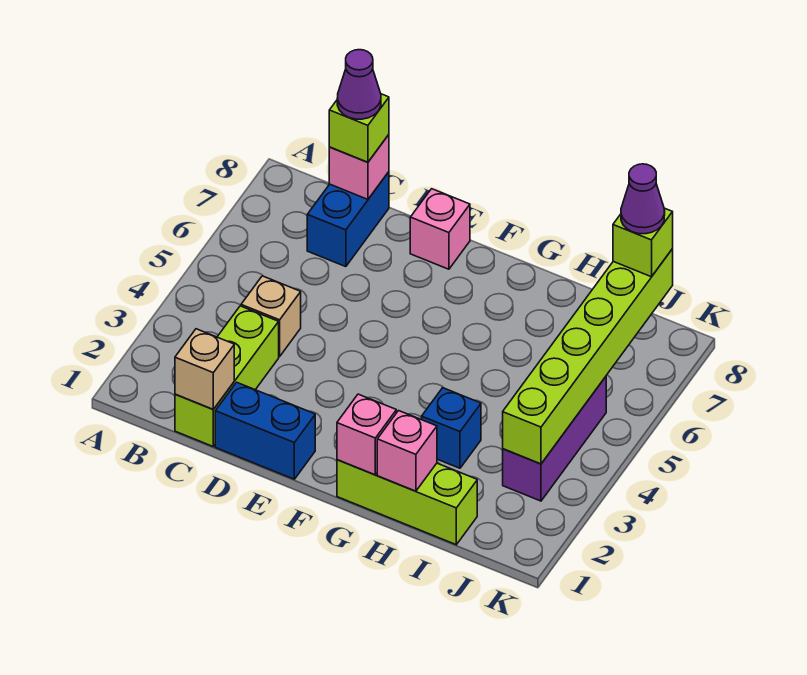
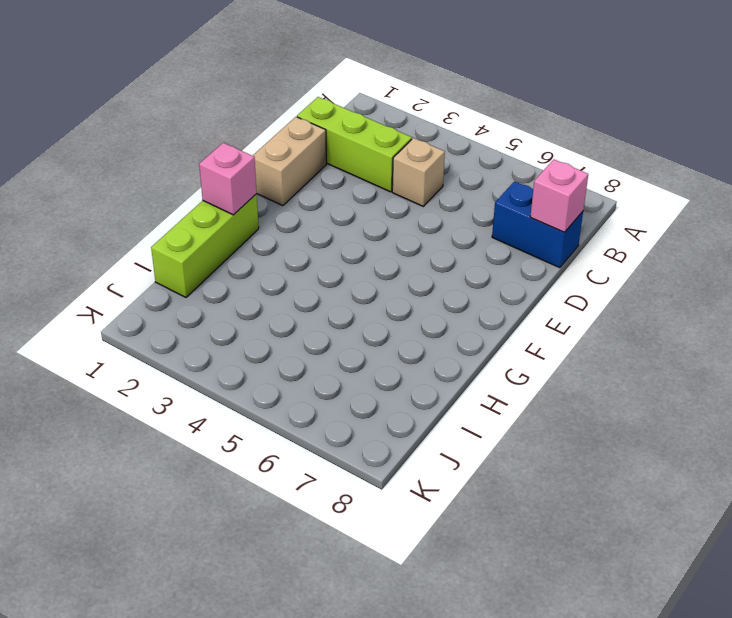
tan brick D1:E1 level 1 -> blue brick D1:E1 level 1
none -> pink brick E8 level 1
none -> blue brick H3 level 1
none -> purple brick J3:J5 level 1

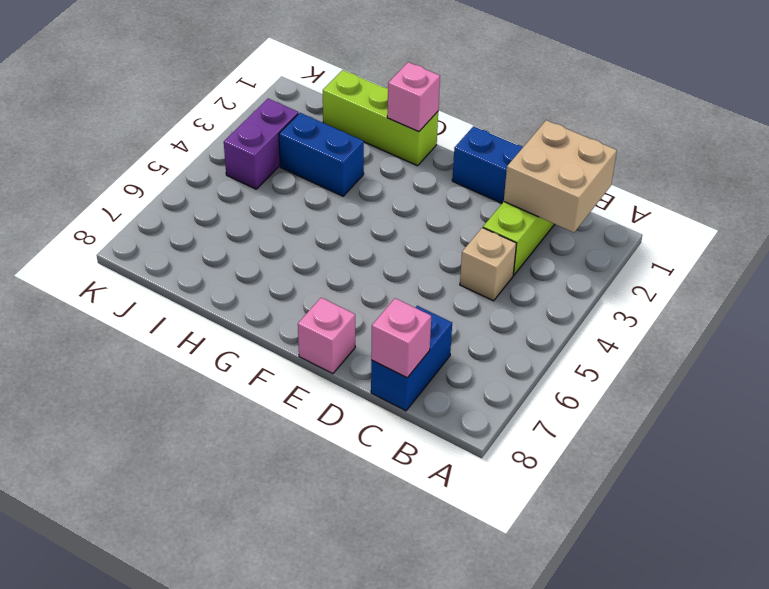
tan brick B1:C2 level 2 -> tan brick C1 level 2
blue brick H3:I3 level 1 -> blue brick H3 level 1
purple brick J3:J4 level 1 -> purple brick J3:J5 level 1
none -> pink brick H1 level 2
none -> lime brick J3:J8 level 2
none -> lime brick C8 level 3

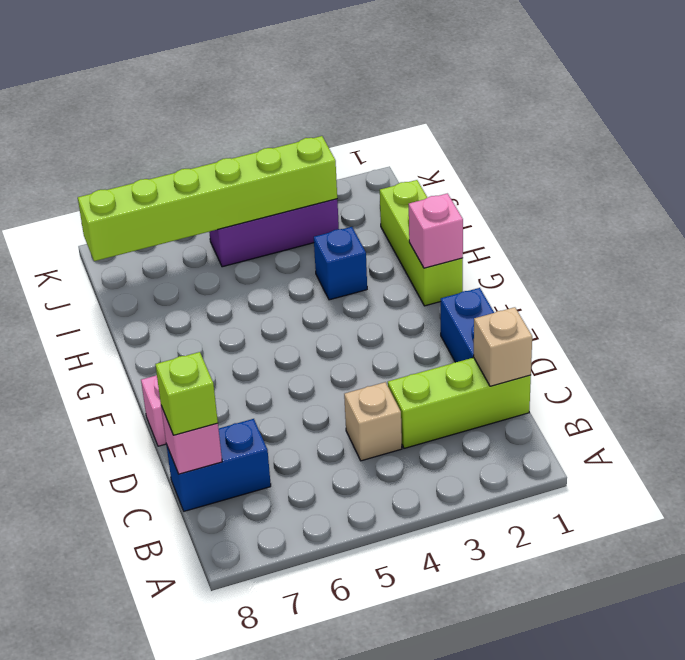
none -> pink brick H1 level 2
none -> lime brick J8 level 3
none -> purple cone C8 level 4

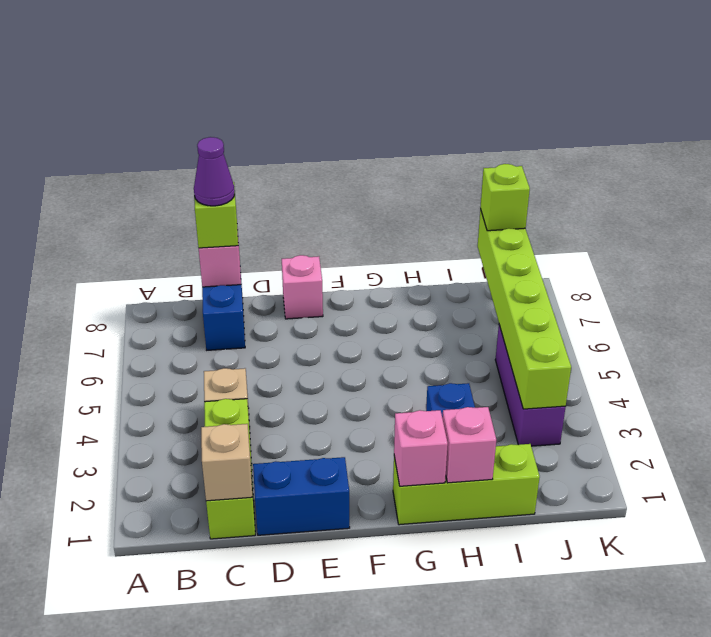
none -> purple cone J8 level 4

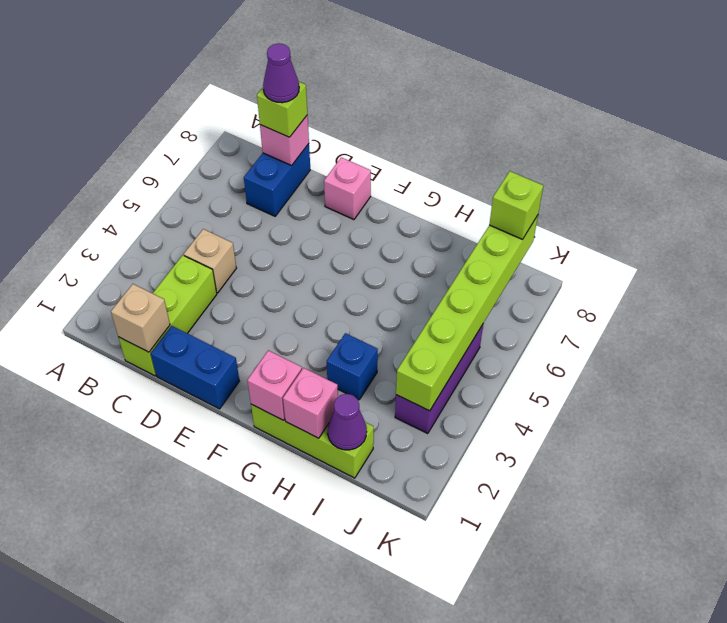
purple cone I1 level 2 -> purple cone J8 level 4

